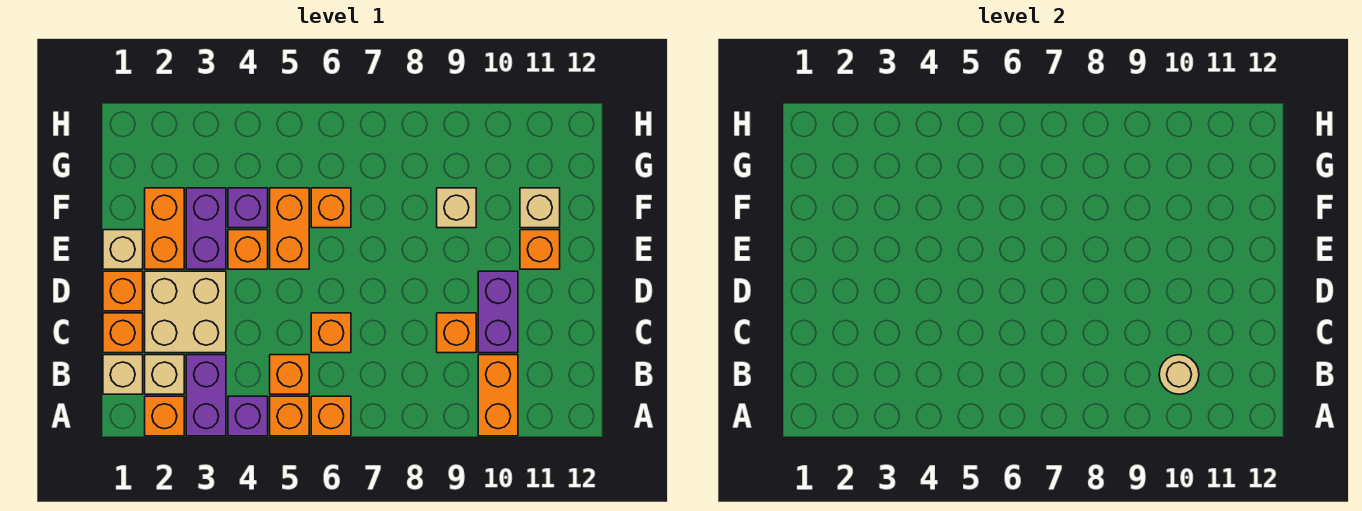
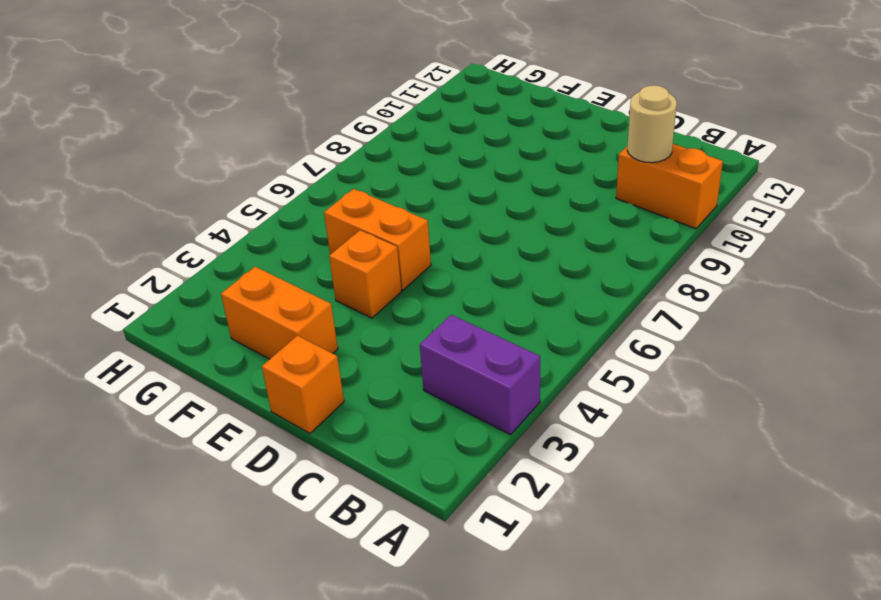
none -> orange brick A2 level 1
none -> purple brick A4 level 1
none -> orange brick A5 level 1

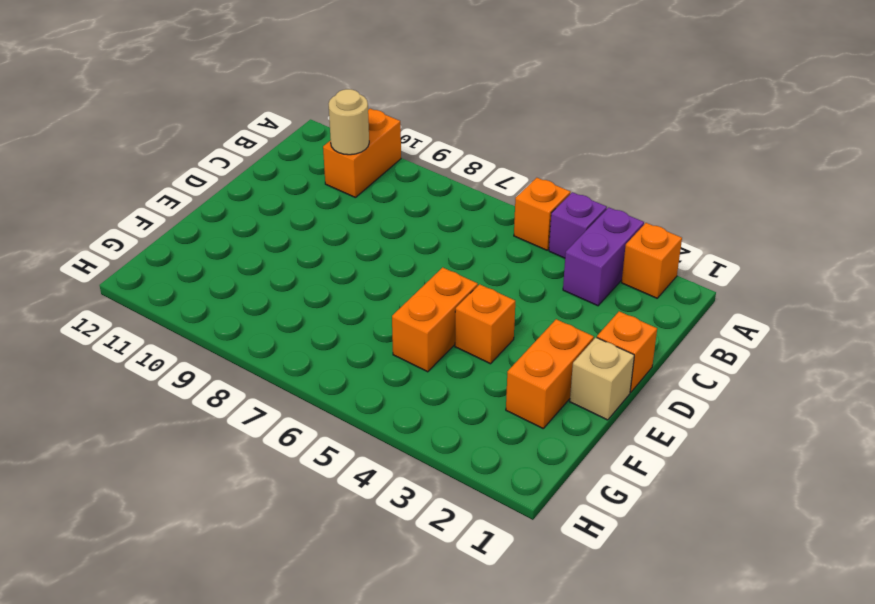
none -> orange brick A6 level 1
none -> tan brick B1 level 1
none -> tan brick B2 level 1

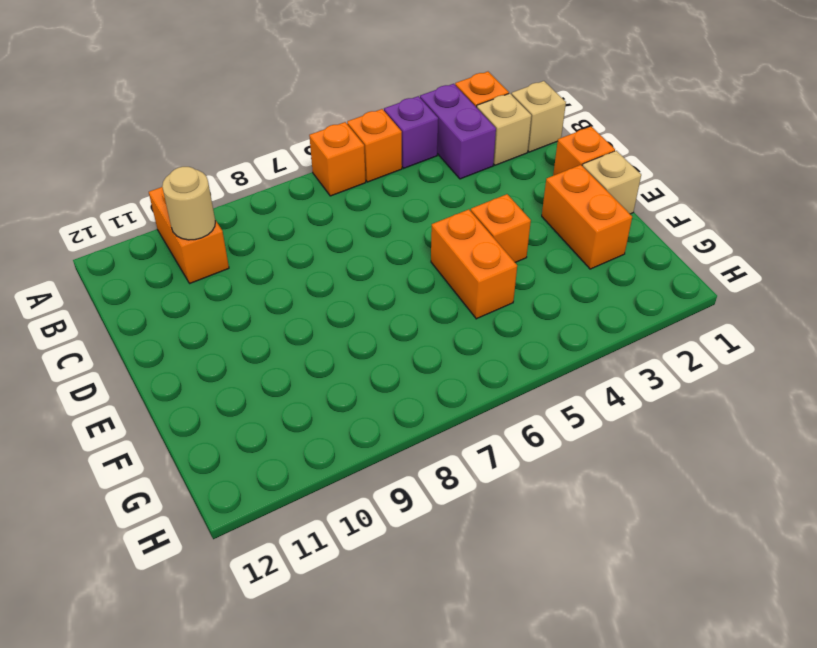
none -> orange brick B5 level 1
none -> orange brick C1 level 1
none -> tan brick C2:D3 level 1

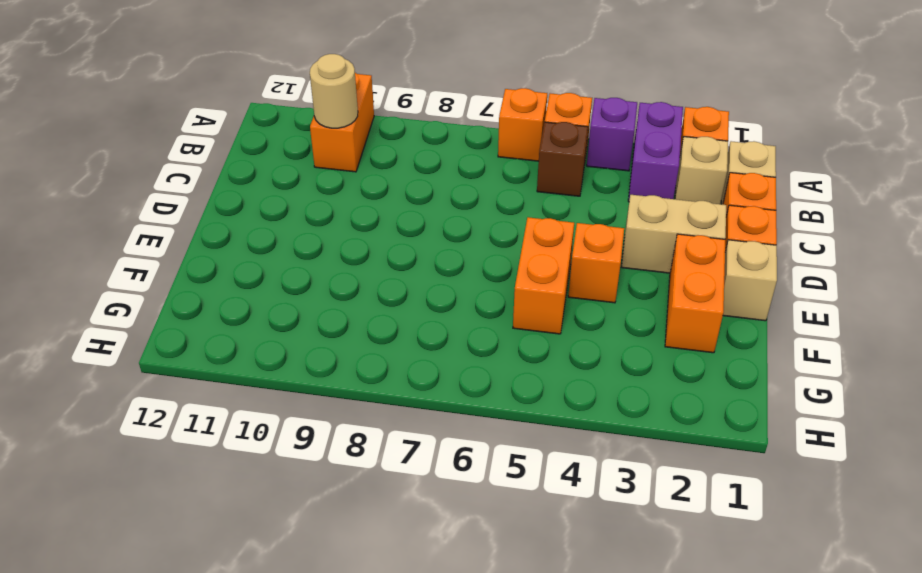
brown brick B5 level 1 -> orange brick B5 level 1
tan brick D2:D3 level 1 -> tan brick C2:D3 level 1
none -> orange brick C6 level 1
none -> orange brick C9 level 1
none -> purple brick C10:D10 level 1

